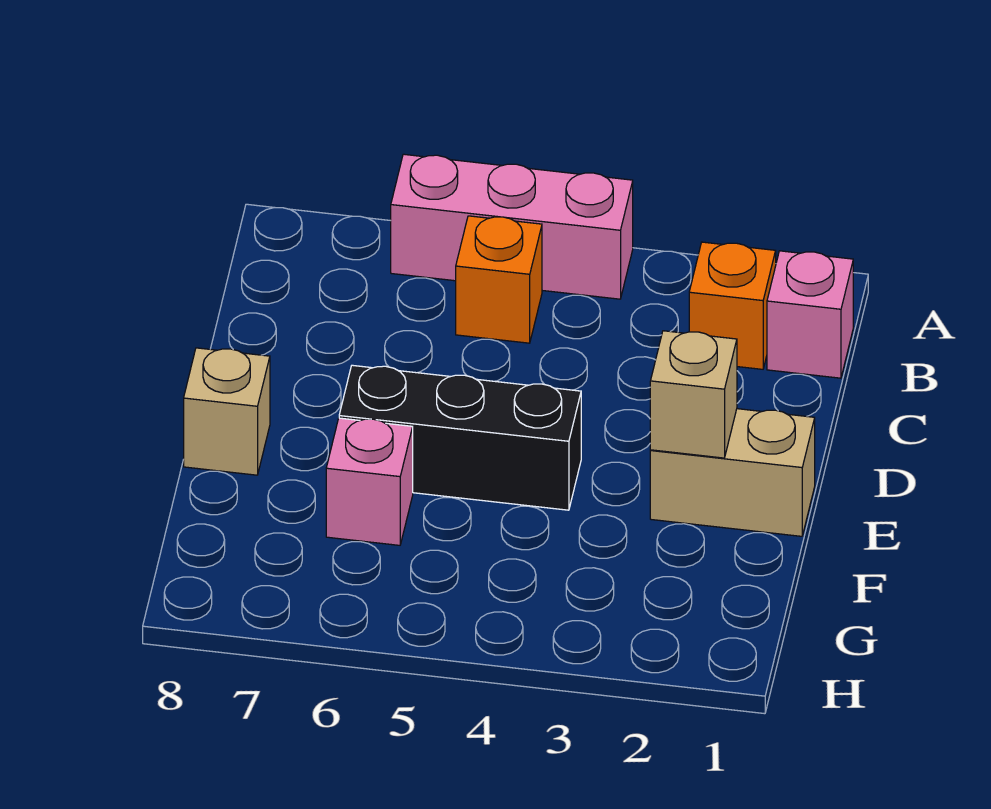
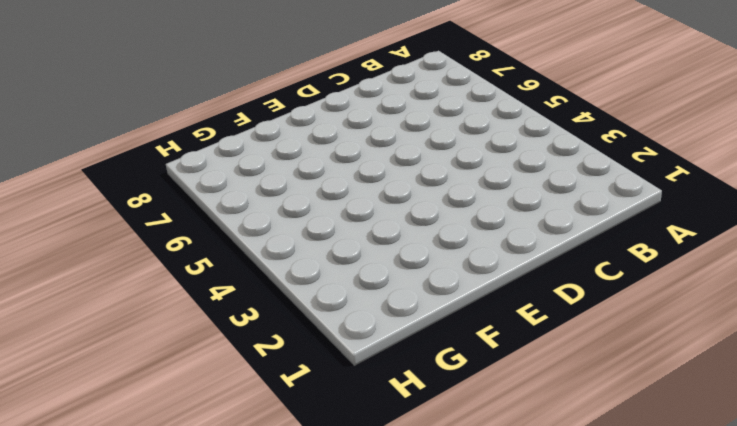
none -> pink brick A4:A6 level 1
none -> pink brick B1 level 1

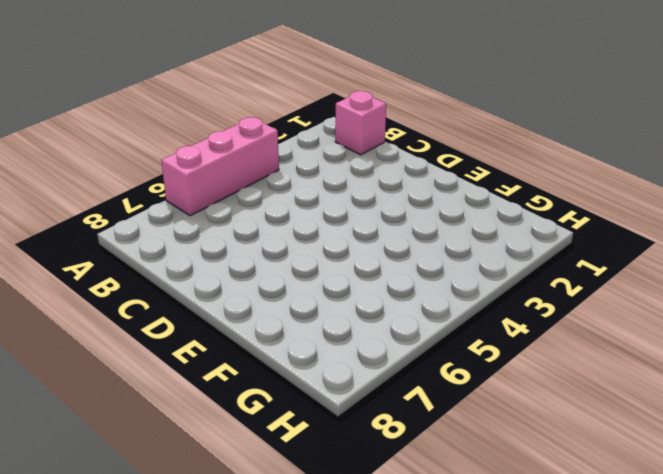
none -> orange brick B2 level 1
none -> orange brick B5 level 1

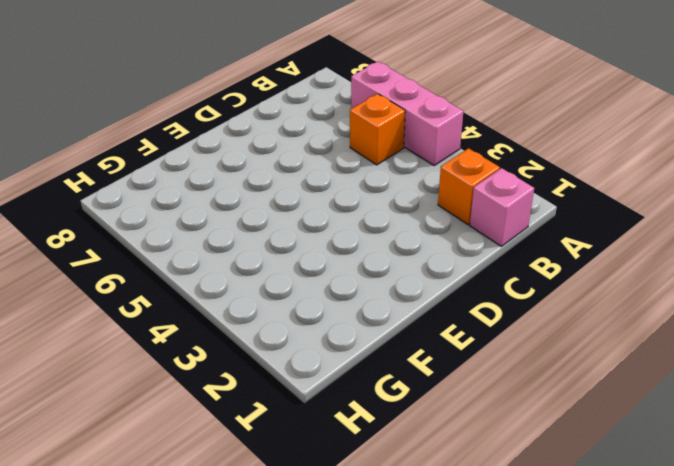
none -> tan brick E1:E2 level 1
none -> black brick E4:E6 level 1

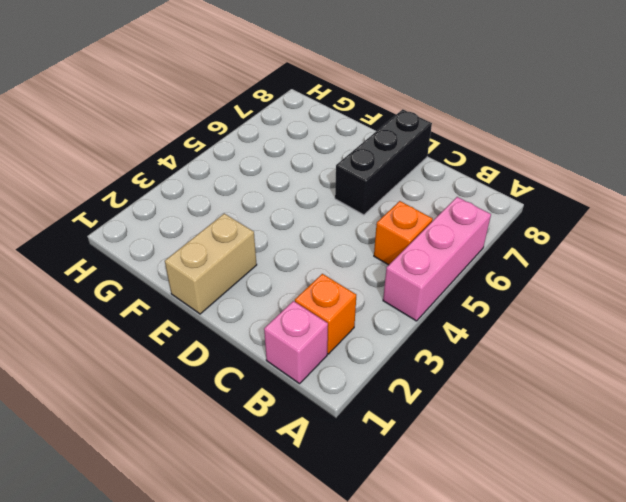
black brick D6:D8 level 1 -> black brick E4:E6 level 1
none -> tan brick E8 level 1
none -> pink brick F6 level 1

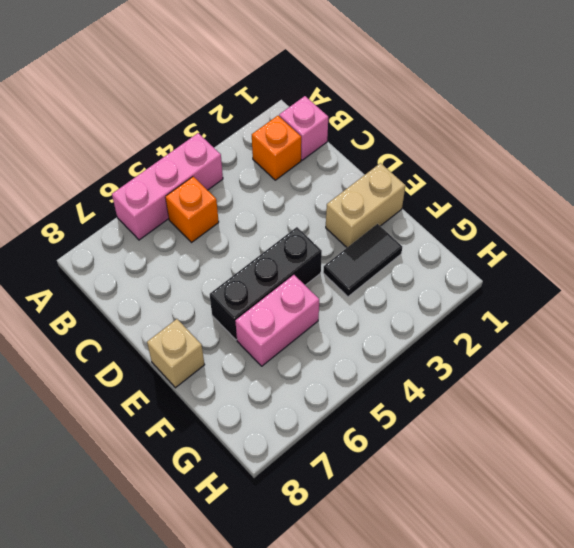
black tile F2:F3 level 1 -> none
pink brick F5:F6 level 1 -> pink brick F6 level 1
none -> tan brick E2 level 2

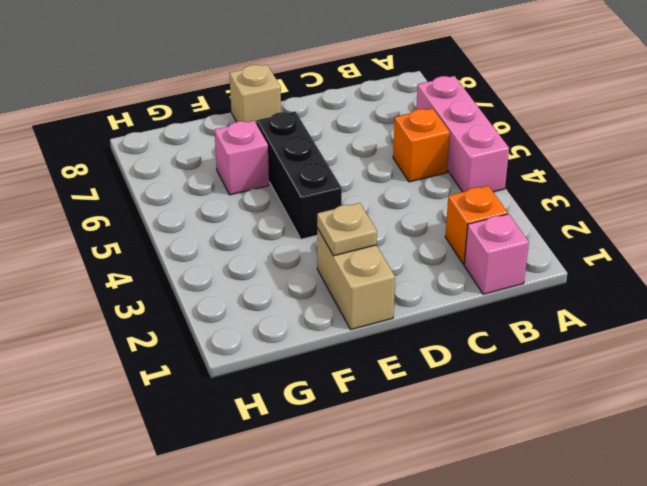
tan plate E2 level 2 -> tan brick E2 level 2

